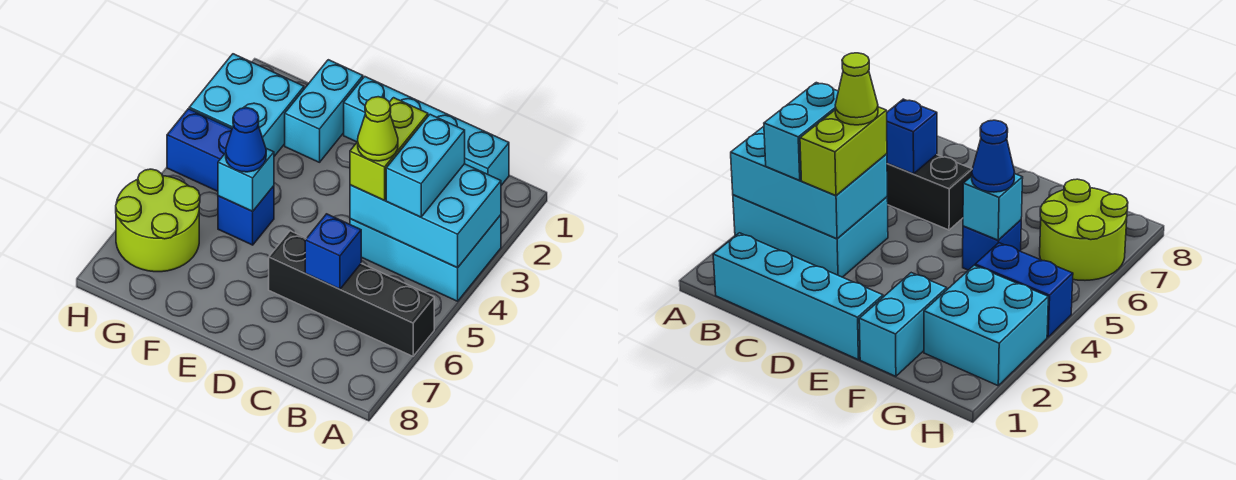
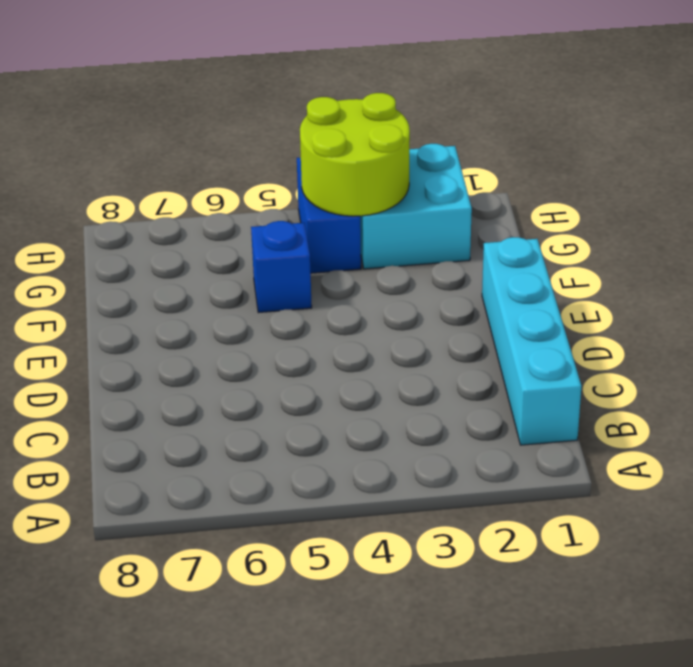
lime round brick G3:H4 level 2 -> lime round brick G6:H7 level 1
none -> cyan brick A3:C4 level 1
none -> black brick A6:D6 level 1
none -> cyan brick F1:F2 level 1

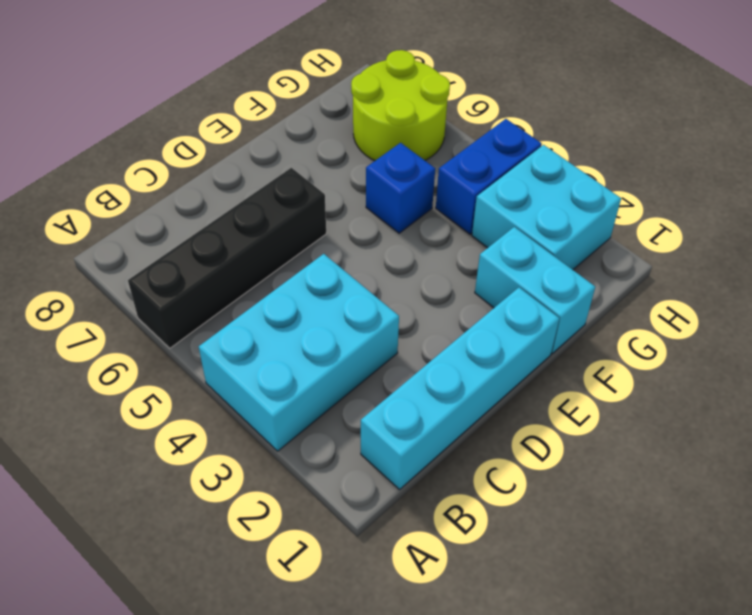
none -> cyan brick A3:C4 level 2
none -> blue brick C6 level 2
none -> cyan brick F5 level 2

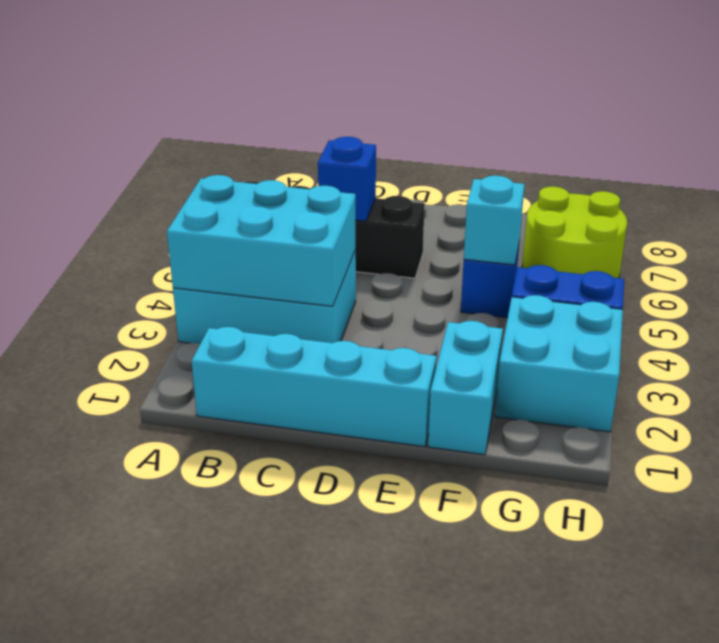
none -> cyan brick B3:B4 level 3
none -> lime brick C3:C4 level 3
none -> blue cone F5 level 3

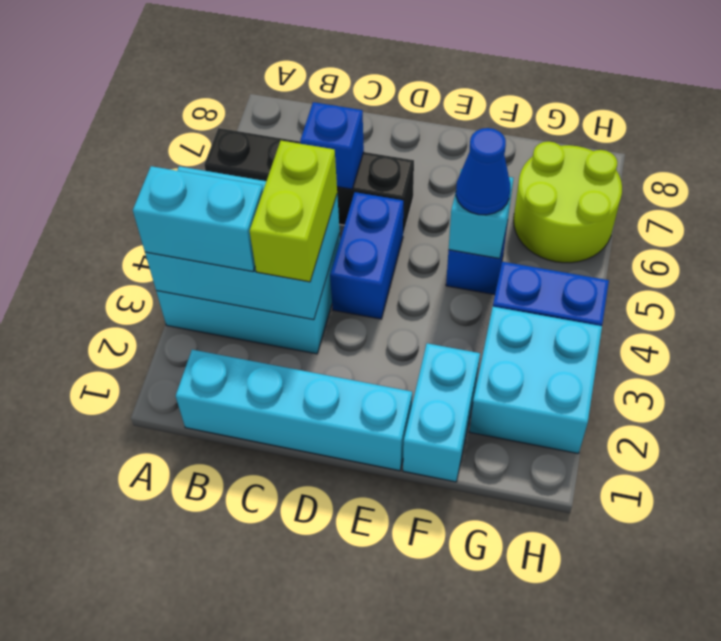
cyan brick A3:B3 level 3 -> cyan brick B3:B4 level 3
blue brick D4:D5 level 1 -> none
none -> lime cone C4 level 4

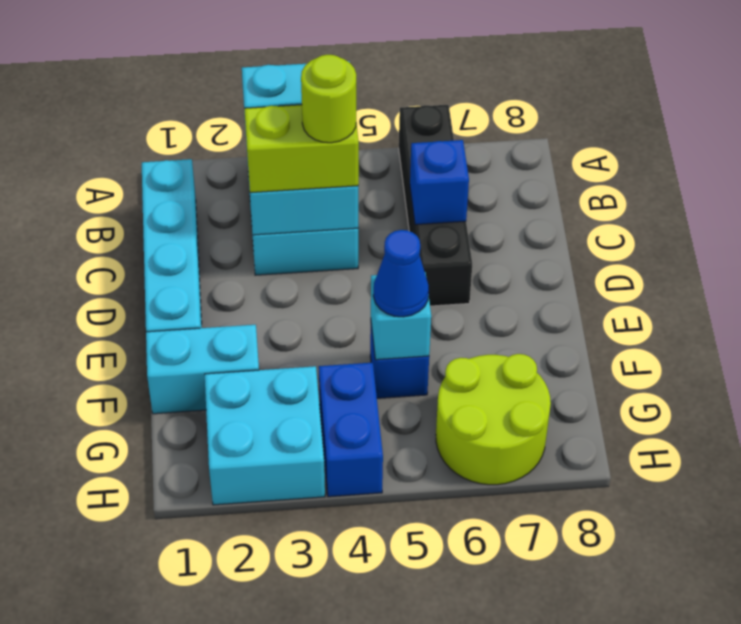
lime round brick C4 level 4 -> lime cone C4 level 4

